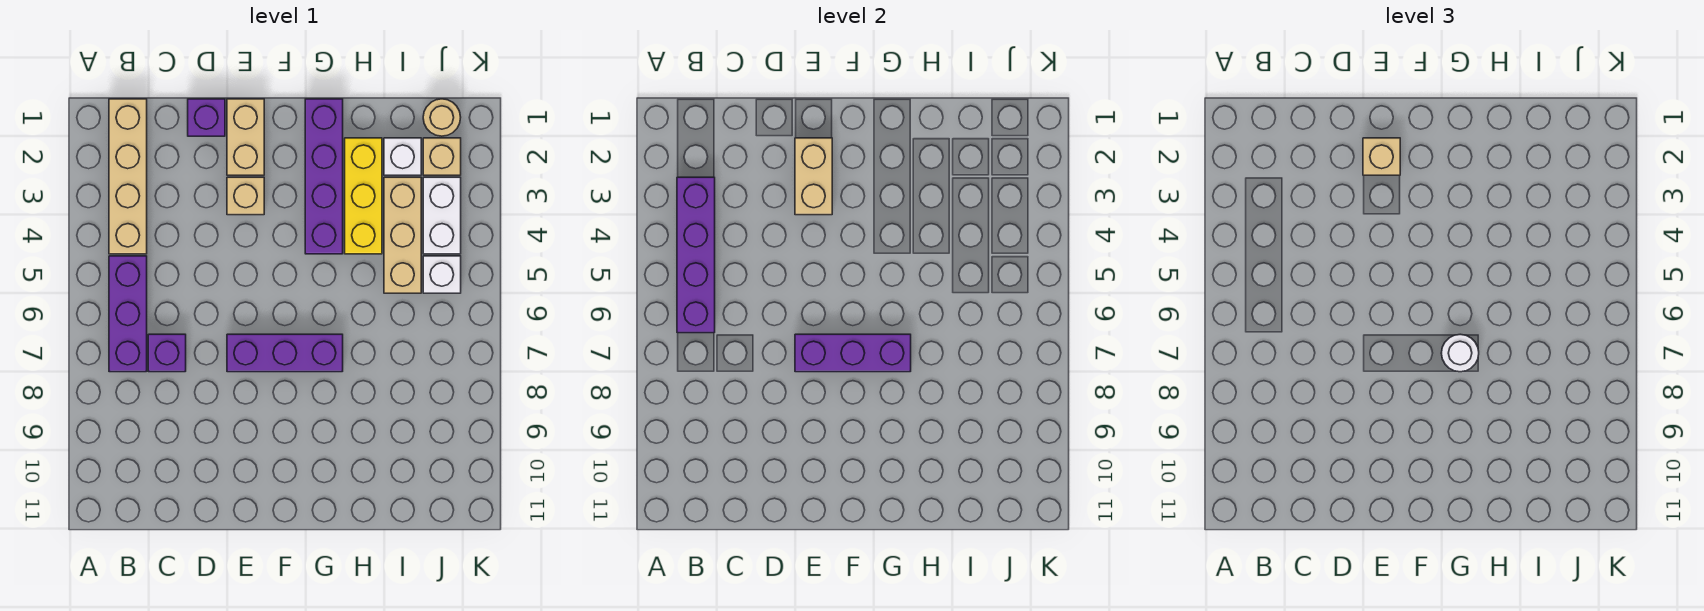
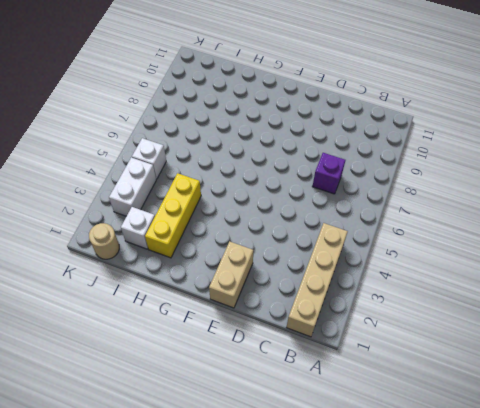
none -> purple brick B5:B7 level 1
none -> purple brick D1 level 1
none -> tan brick E3 level 1

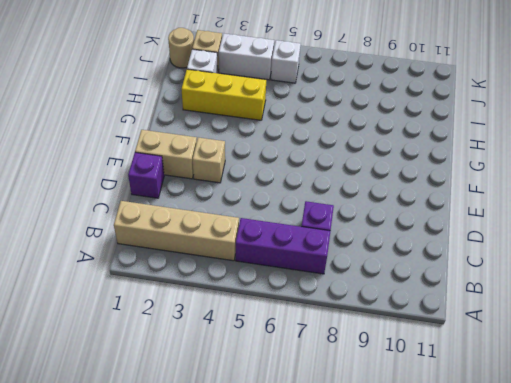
none -> purple brick E7:G7 level 1
none -> purple brick G1:G4 level 1
none -> tan brick I3:I5 level 1

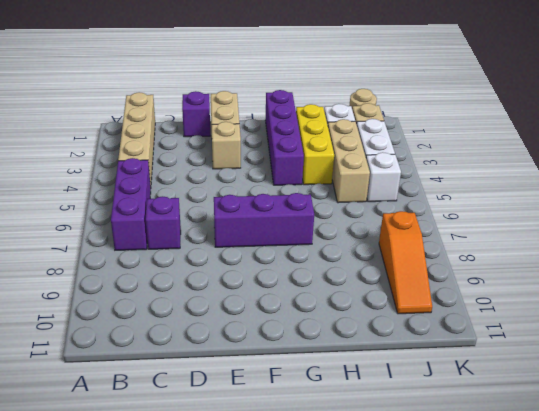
orange slope J8:J10 level 1 top 8 -> none
none -> purple brick B3:B6 level 2
none -> tan brick E2:E3 level 2
none -> purple brick E7:G7 level 2

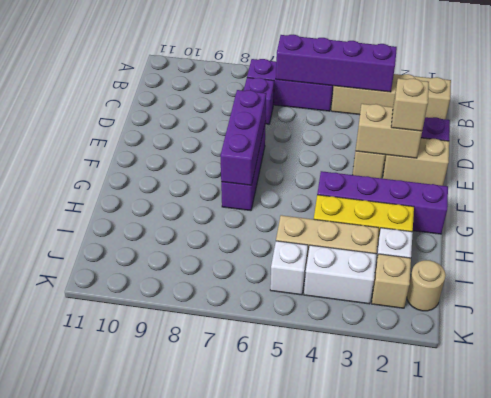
none -> white round brick G7 level 3

